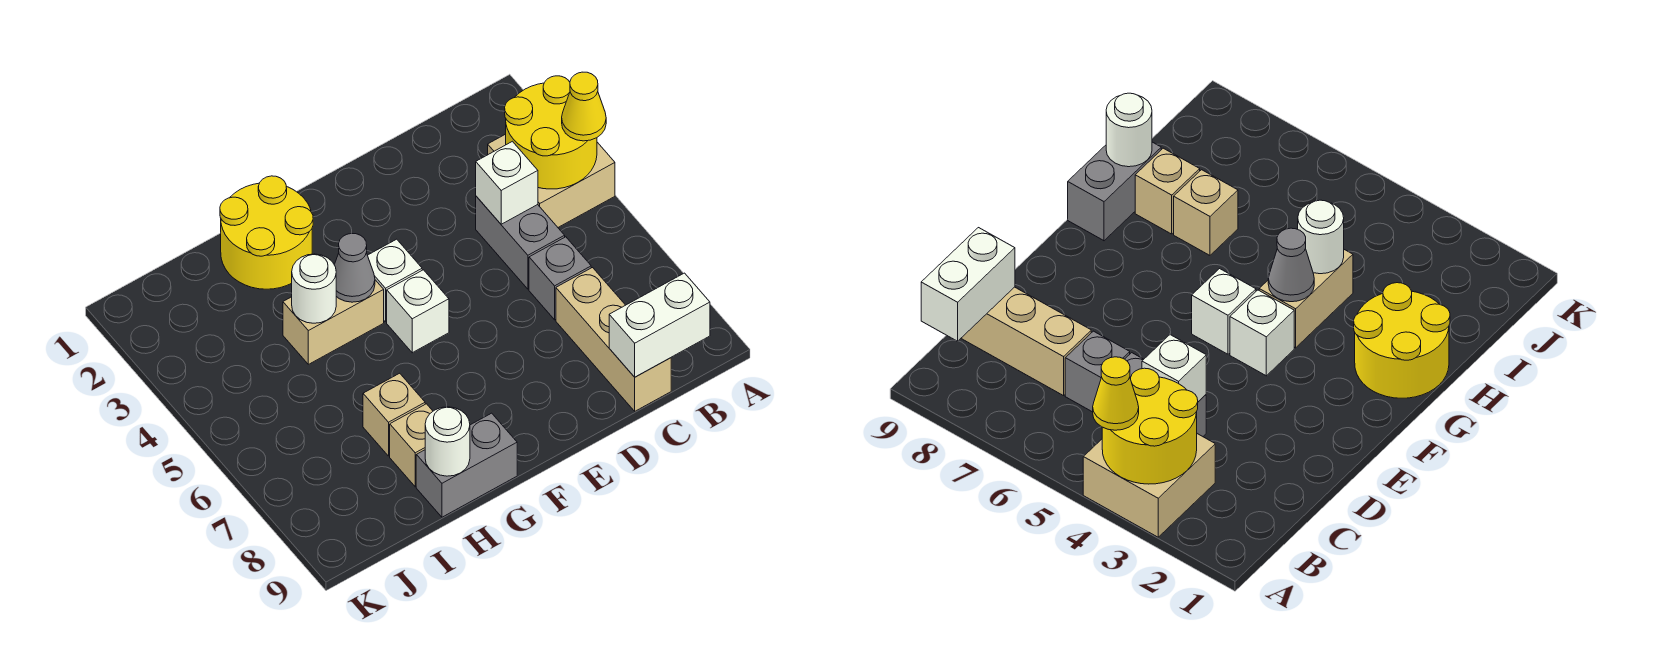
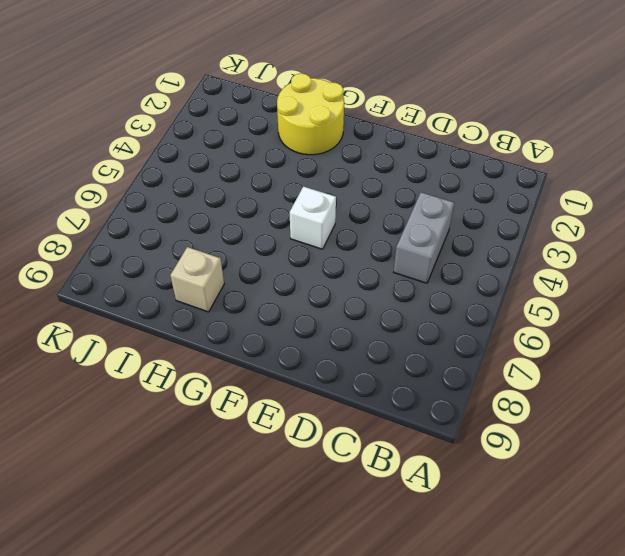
none -> tan brick A3:B4 level 1
none -> grey brick C6 level 1
none -> tan brick C7:C9 level 1

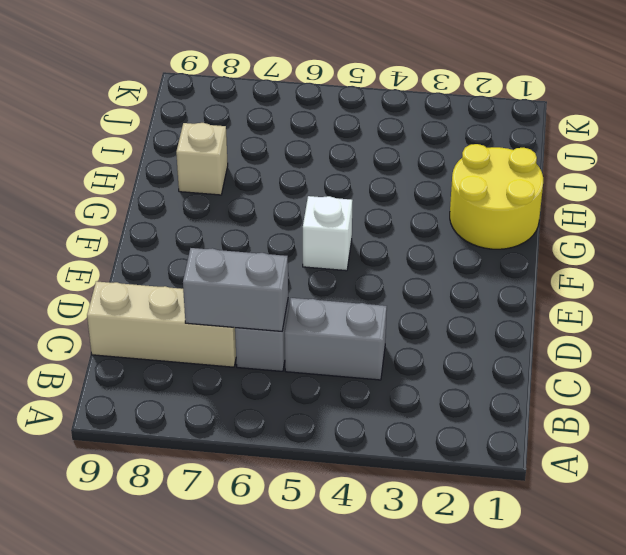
grey brick C6:C7 level 2 -> grey brick G9:H9 level 1
none -> tan brick A3:B4 level 1
none -> white brick F4 level 1
none -> tan brick G4:H4 level 1

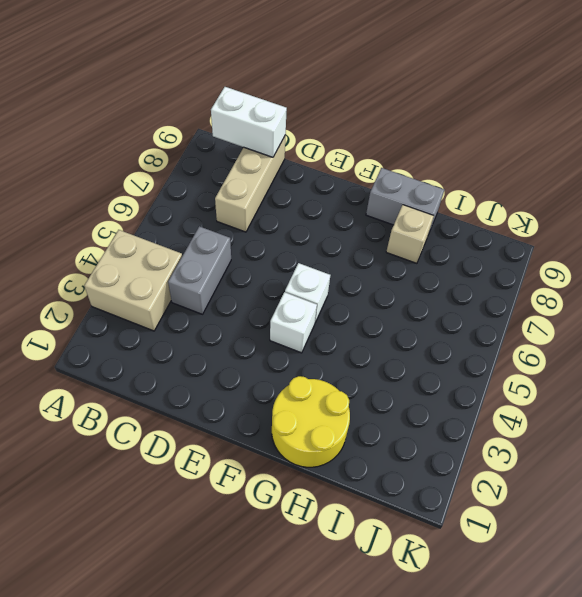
none -> grey brick C6 level 1
none -> tan brick G4:H4 level 1
none -> tan brick H7 level 1

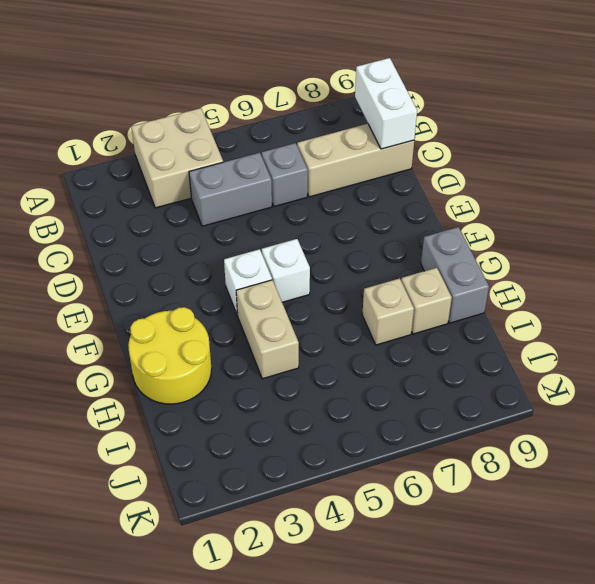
none -> yellow round brick A3:B4 level 2
none -> white brick C4 level 2
none -> grey cone G4 level 2

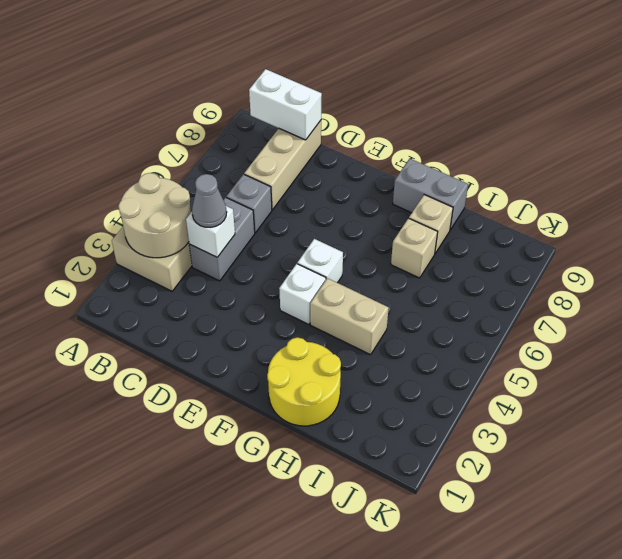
tan round brick A3:B4 level 2 -> yellow round brick A3:B4 level 2
grey cone C4 level 3 -> grey cone G4 level 2
none -> white round brick H4 level 2
none -> white round brick H9 level 2
none -> yellow cone A4 level 3

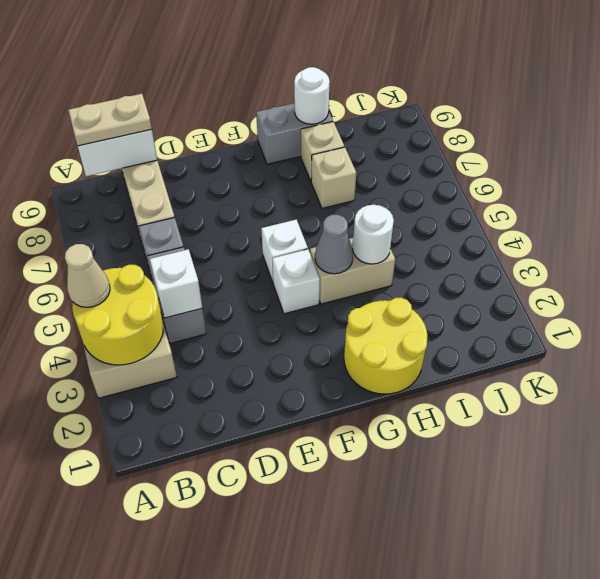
tan cone A4 level 3 -> yellow cone A4 level 3
tan plate B9:C9 level 3 -> none

